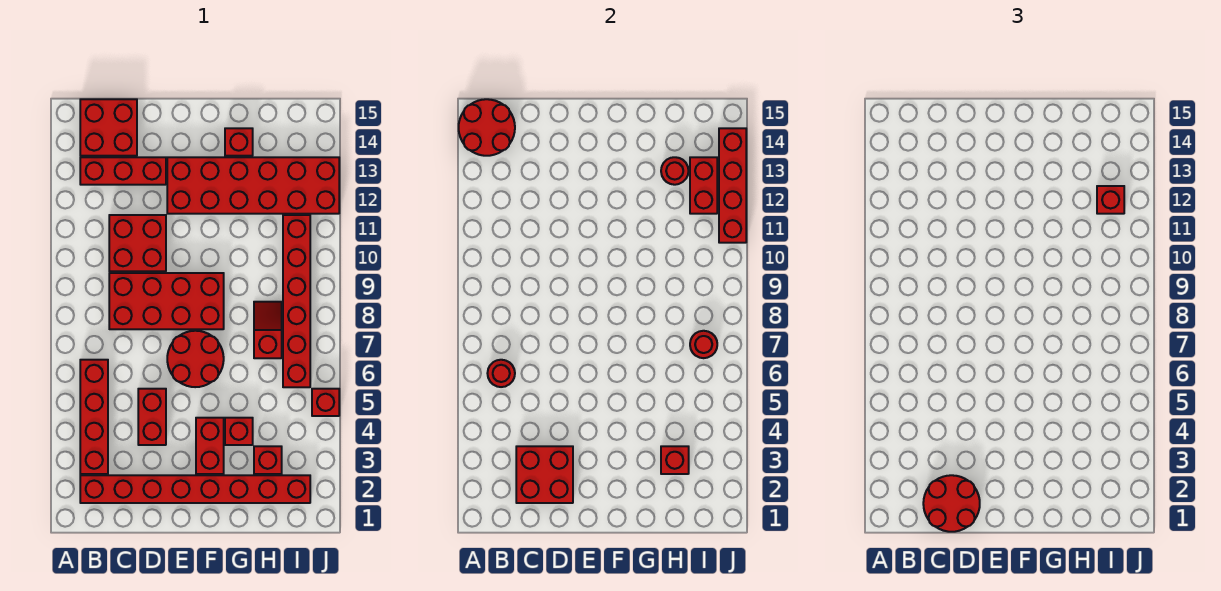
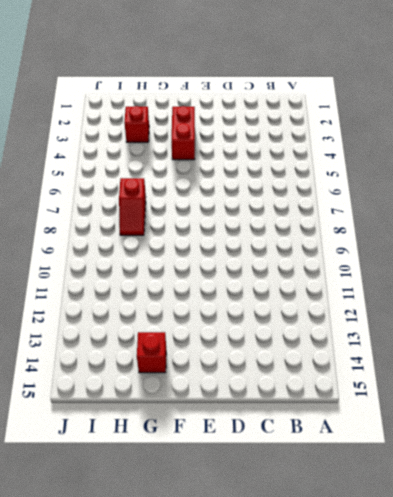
none -> red brick B2:I2 level 1
none -> red brick B3:B6 level 1
none -> red brick B13:D13 level 1

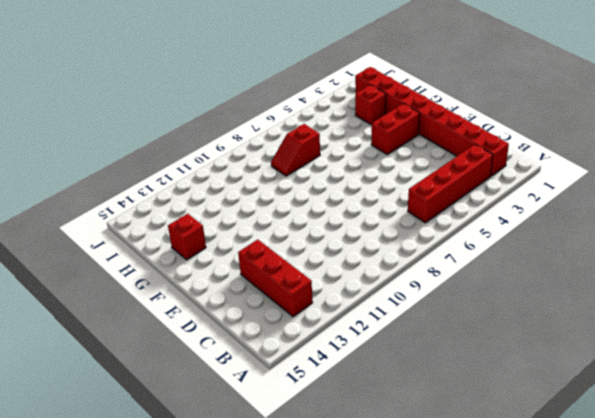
none -> red brick B14:C15 level 1
none -> red brick C8:F9 level 1
none -> red brick C10:D11 level 1

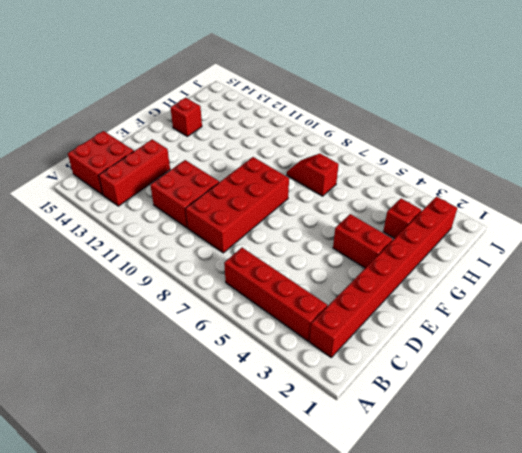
none -> red brick D4:D5 level 1
none -> red round brick E6:F7 level 1
none -> red brick E12:J13 level 1

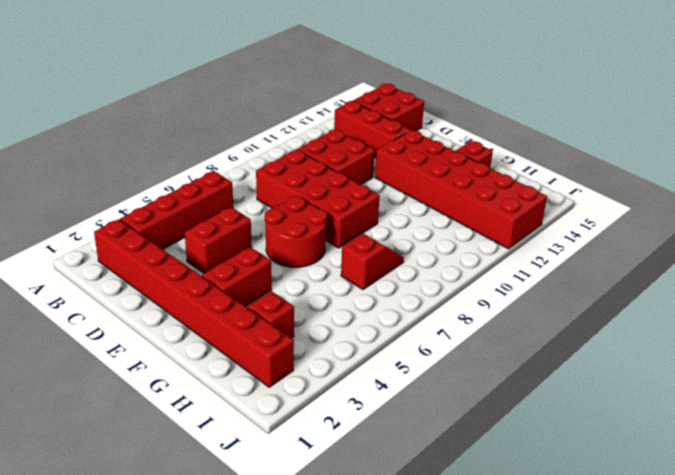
none -> red brick G4 level 1
none -> red brick I6:I11 level 1
none -> red brick J5 level 1

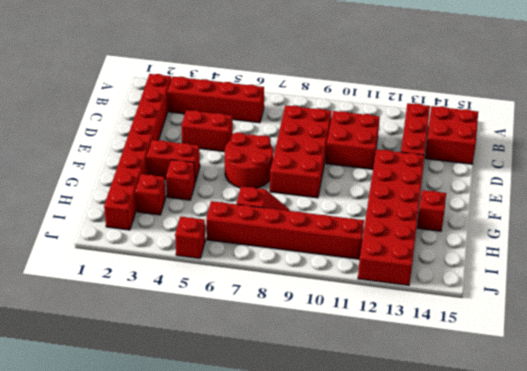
none -> red round brick A14:B15 level 2
none -> red round brick B6 level 2
none -> red brick C2:D3 level 2

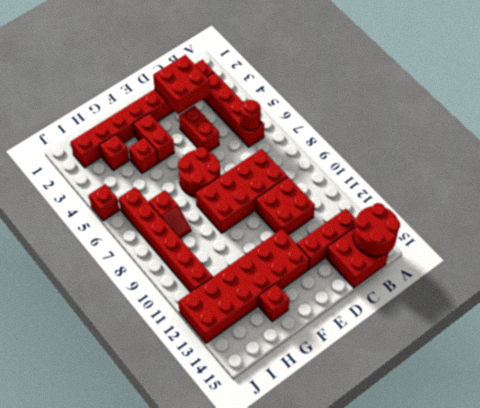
none -> red brick H3 level 2
none -> red round brick H13 level 2
none -> red round brick I7 level 2

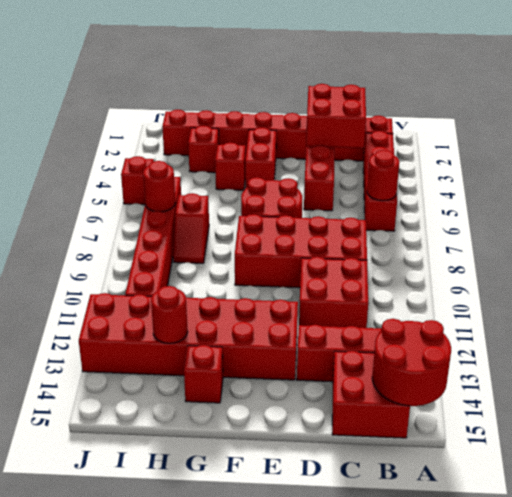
none -> red brick H3 level 2
none -> red brick I12:I13 level 2
none -> red brick J11:J14 level 2

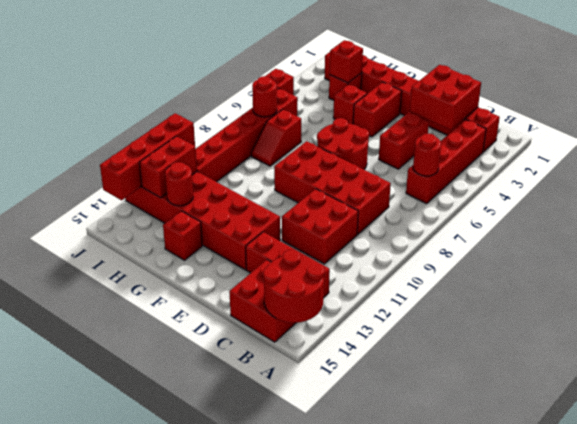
none -> red round brick C1:D2 level 3
none -> red brick I12 level 3

